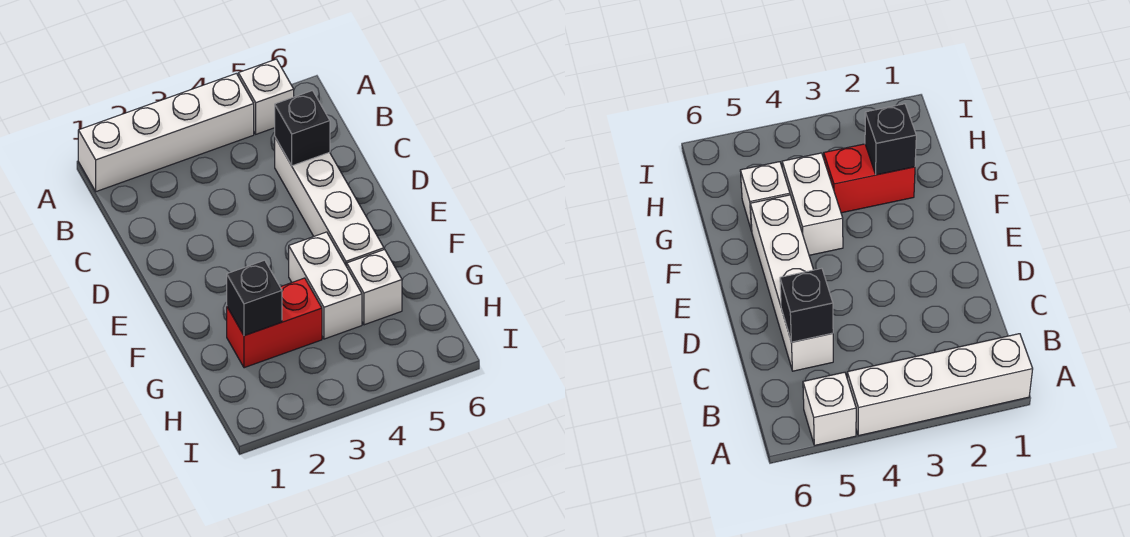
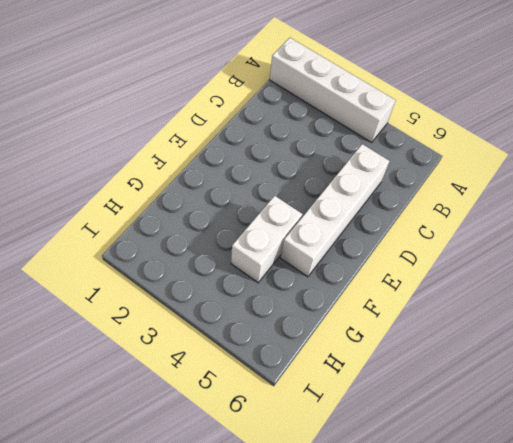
none -> white brick A5 level 1
none -> red brick G2:G3 level 1

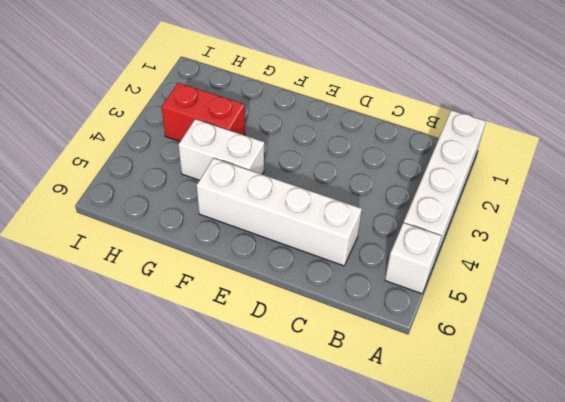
red brick G3:H3 level 1 -> red brick G2:G3 level 1
none -> white brick G5 level 1
none -> black brick C5 level 2

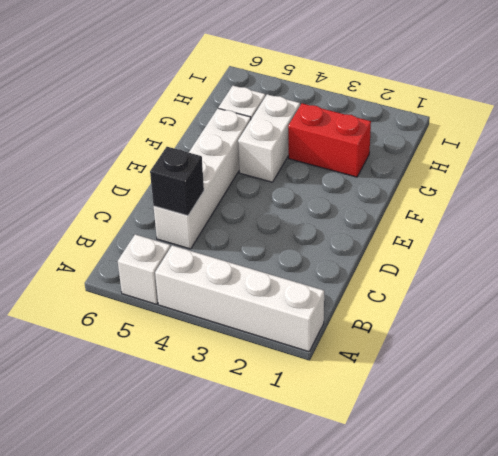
none -> black brick G2 level 2

